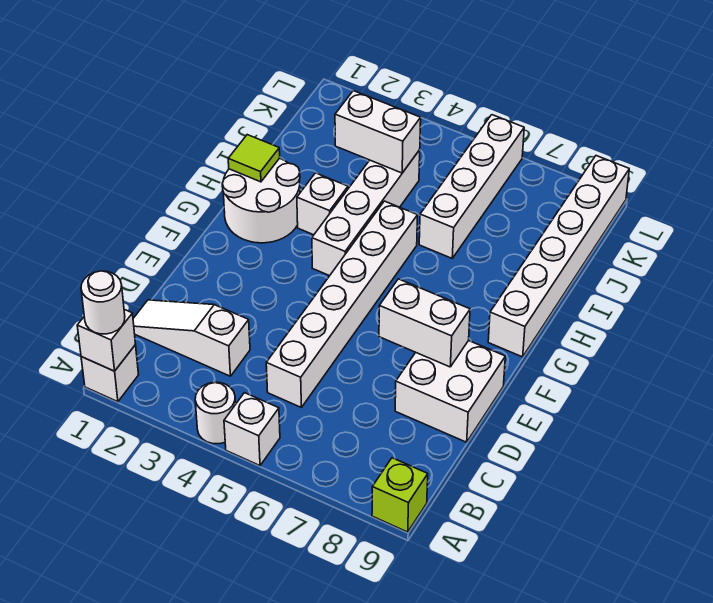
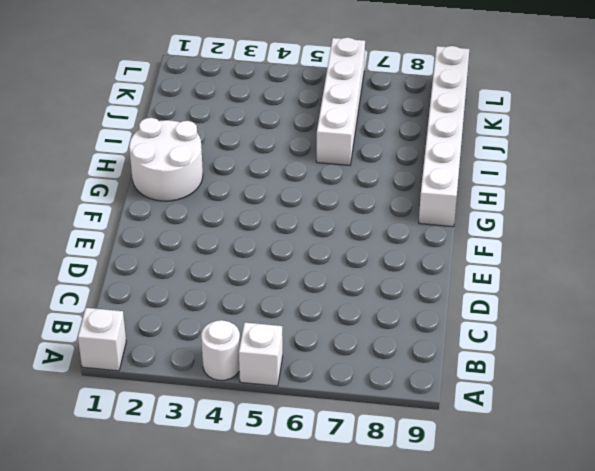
none -> lime brick A9 level 1
none -> white slope C1:C3 level 1 top 3
none -> white brick C5:H5 level 1

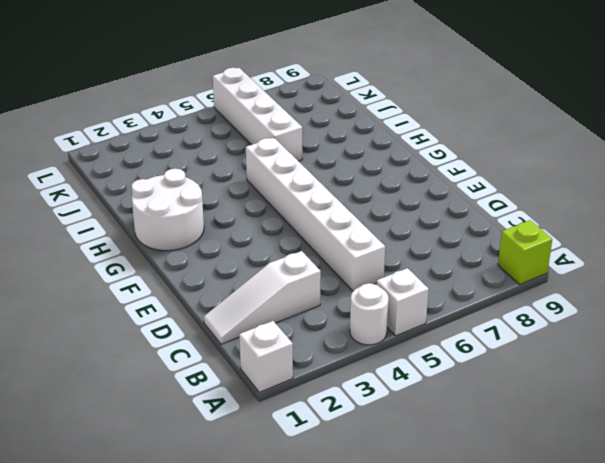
none -> white brick D8:E9 level 1
none -> white brick G4:J4 level 1
none -> white brick G9:L9 level 1

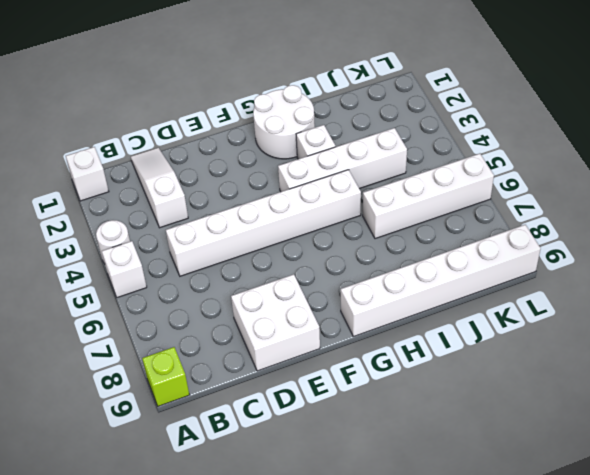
none -> white brick A1 level 2
none -> white brick E7:E8 level 2
none -> lime tile H1 level 2

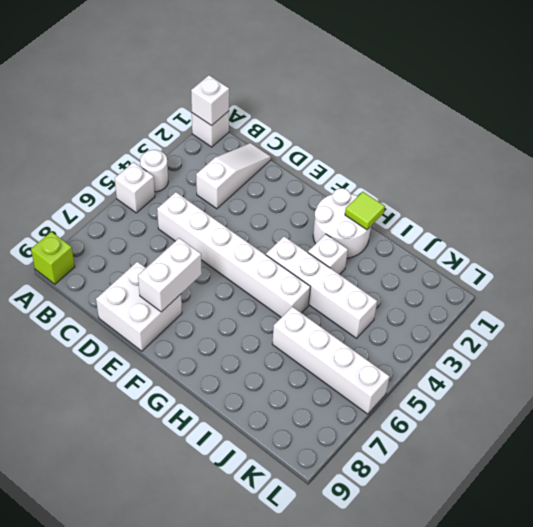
none -> white brick G9:L9 level 1
none -> white brick J3:J4 level 2
none -> white round brick A1 level 3

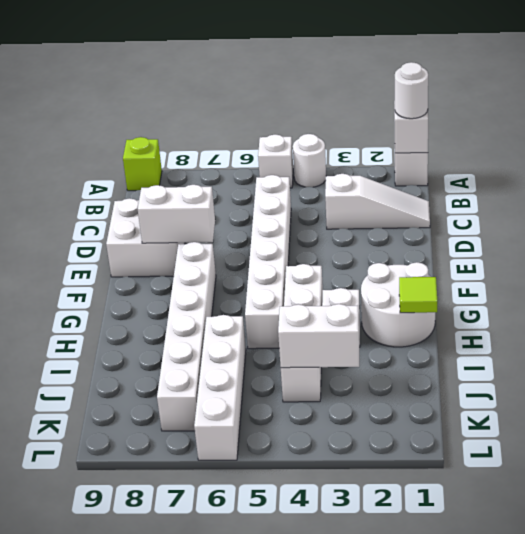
white brick F7:K7 level 1 -> white brick G9:L9 level 1

